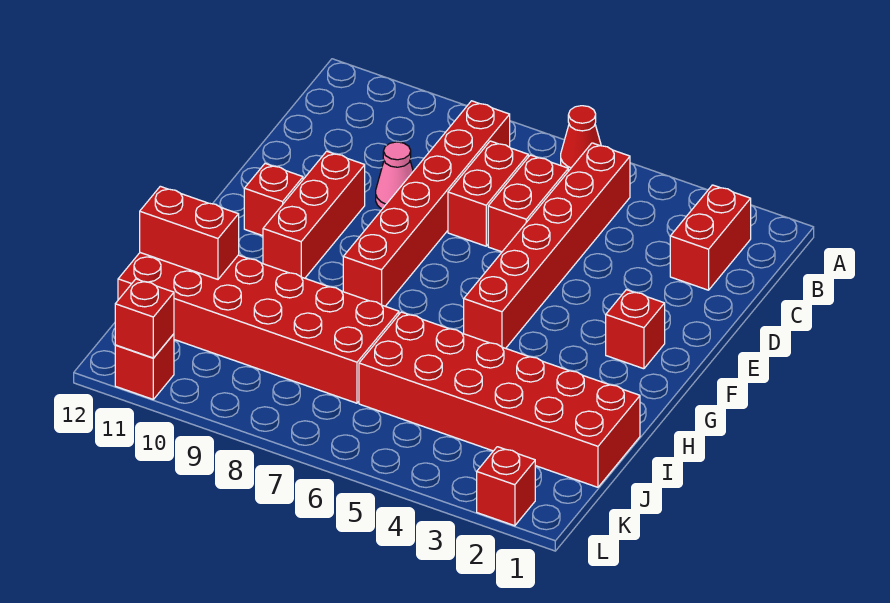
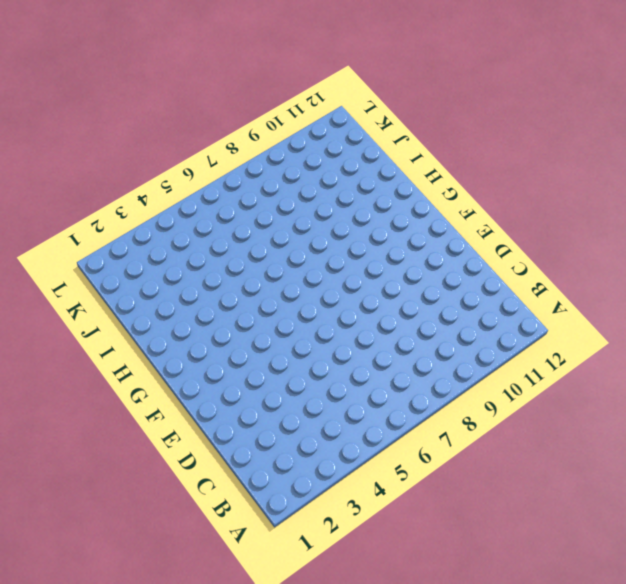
none -> red cone A6 level 1
none -> red brick B2:C2 level 1
none -> red brick B5:G5 level 1

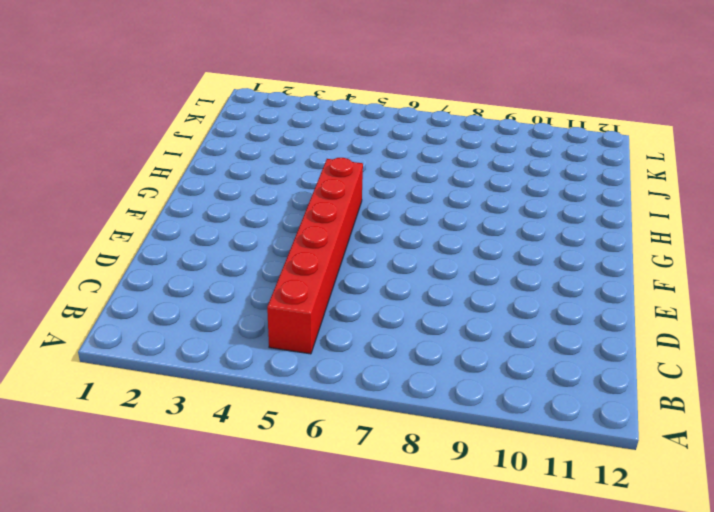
none -> red cone A6 level 1
none -> red brick B2:C2 level 1
none -> red brick B8:G8 level 1

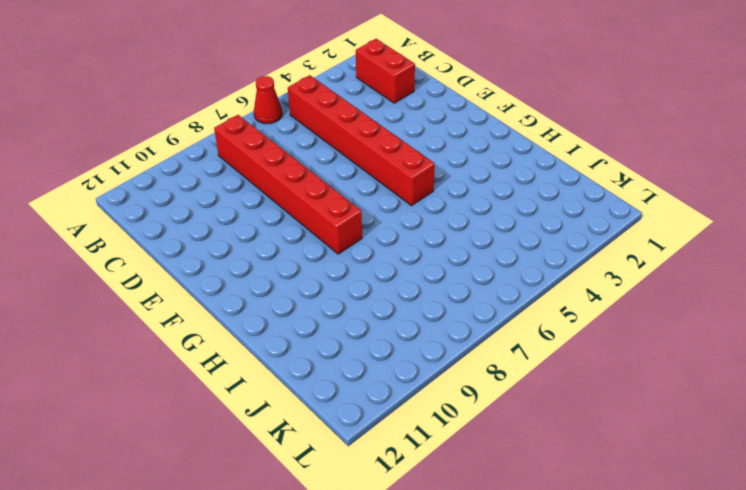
none -> red brick C6:D6 level 1
none -> red brick C7:D7 level 1
none -> pink cone D9 level 1

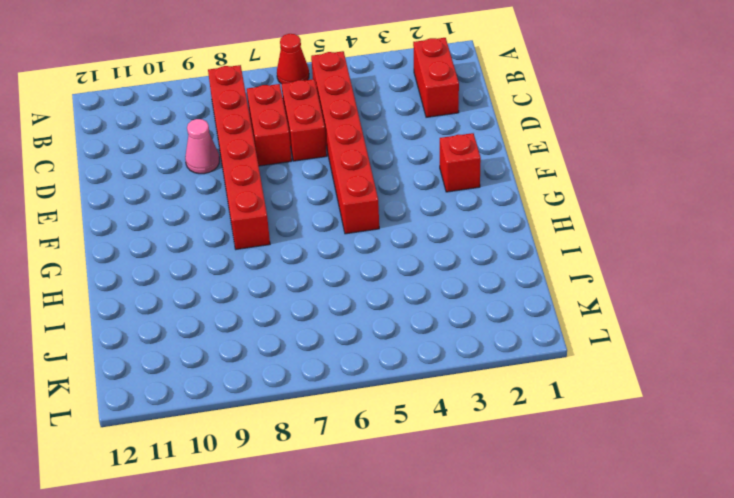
none -> red brick E10:G10 level 1
none -> red brick F11 level 1
none -> red brick I1:J6 level 1

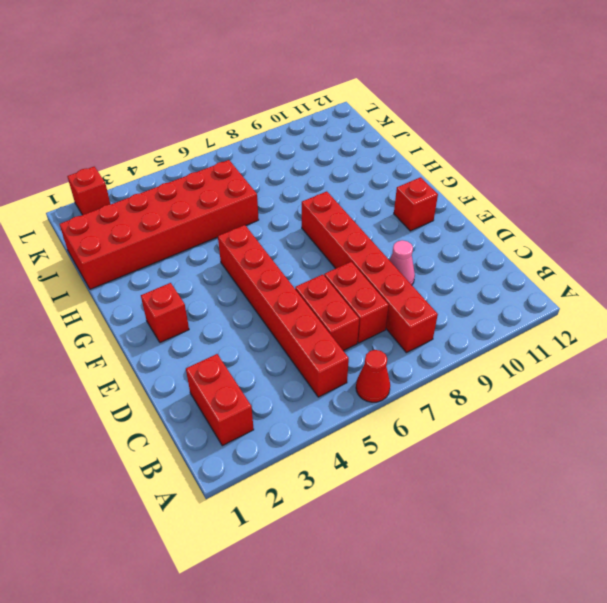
none -> red brick E10:G10 level 1
none -> red brick I7:J12 level 1
none -> red brick L11 level 1

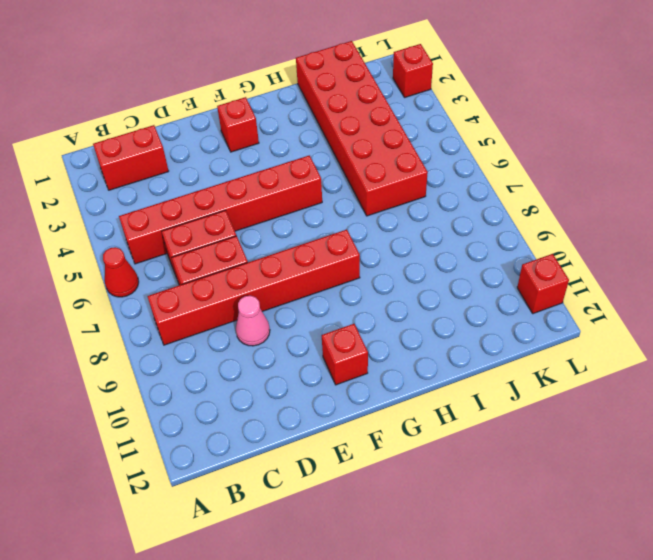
none -> red brick E10:G10 level 1
none -> red brick I7:J12 level 1
none -> red brick I11:I12 level 2

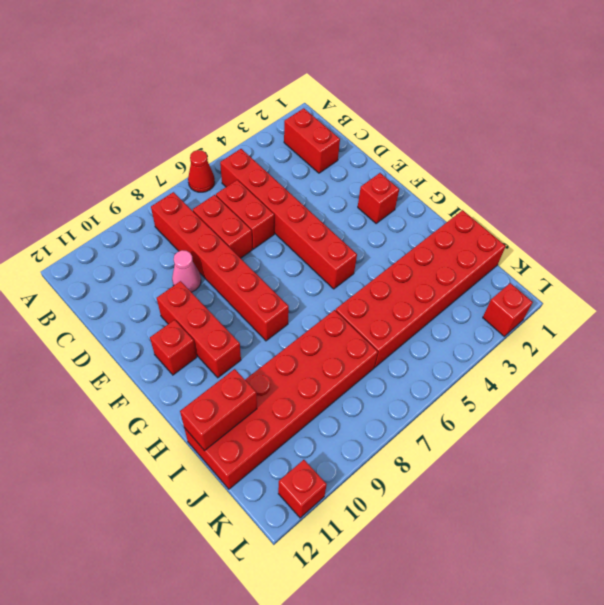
none -> red brick L11 level 2

